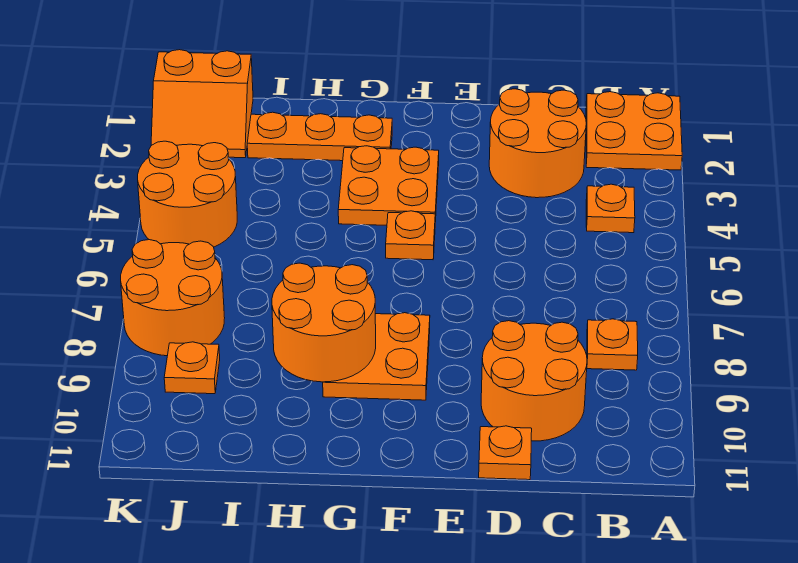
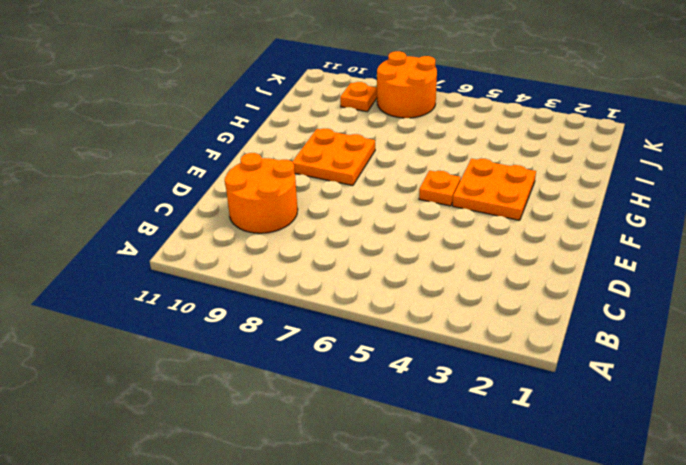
none -> orange plate A1:B2 level 1
none -> orange plate B4 level 1
none -> orange plate B8 level 1

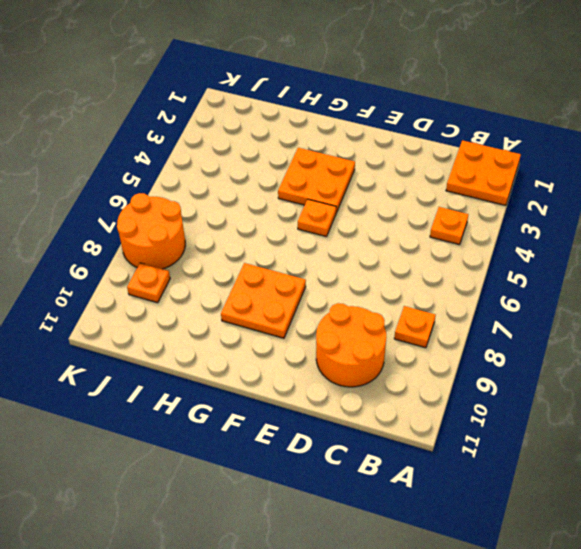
none -> orange round brick C2:D3 level 1
none -> orange plate D11 level 1
none -> orange plate G2:I2 level 1

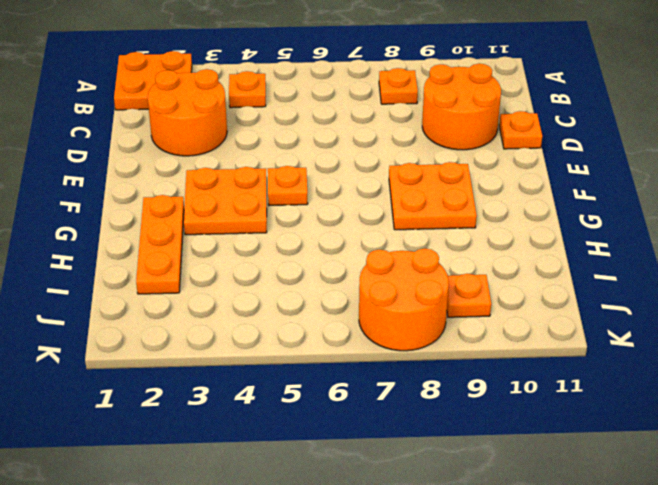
none -> orange slope J1:K2 level 1 top 1
none -> orange round brick J4:K5 level 1
none -> orange round brick G8:H9 level 2

